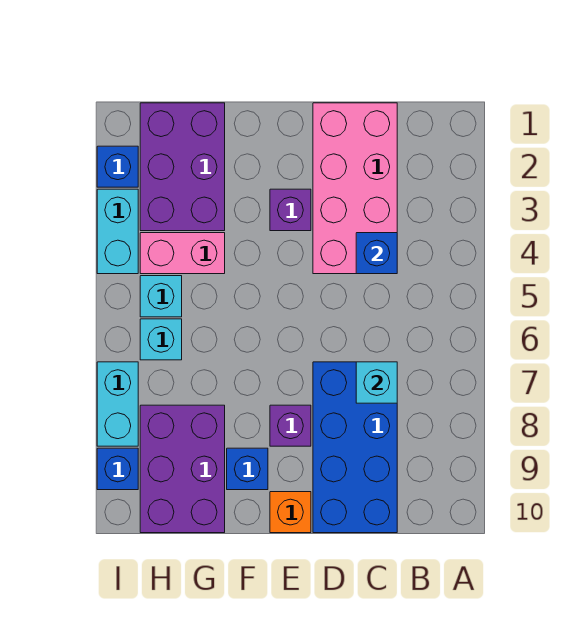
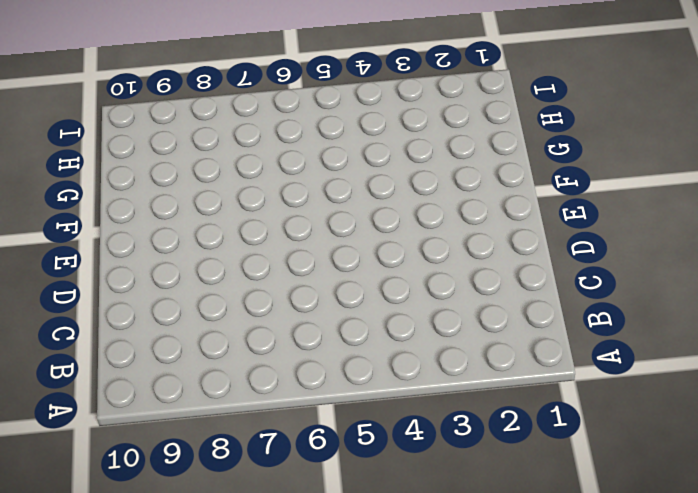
none -> pink brick C1:D4 level 1
none -> blue brick C7:D10 level 1
none -> purple brick E3 level 1

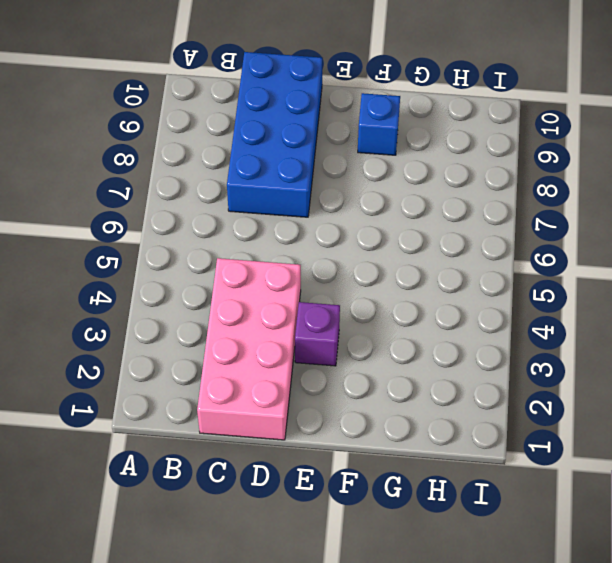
none -> purple brick E8 level 1
none -> orange brick E10 level 1
none -> purple brick G1:H3 level 1

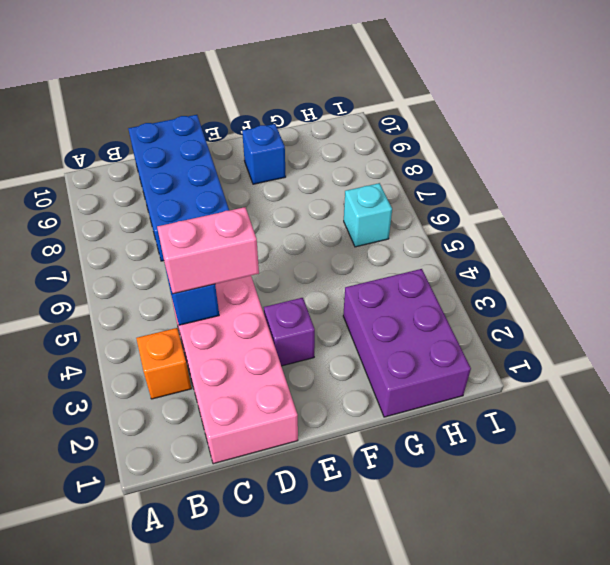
orange brick B3 level 1 -> orange brick E10 level 1
pink brick C4:D4 level 3 -> pink brick G4:H4 level 1
none -> purple brick E8 level 1
none -> purple brick G8:H10 level 1
none -> cyan brick H5 level 1

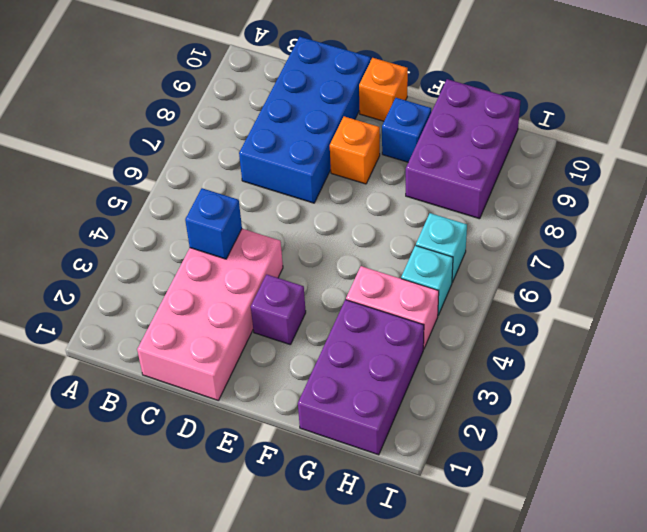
orange brick E8 level 1 -> purple brick E8 level 1
none -> blue brick I2 level 1
none -> cyan brick I3:I4 level 1
none -> cyan brick I7:I8 level 1

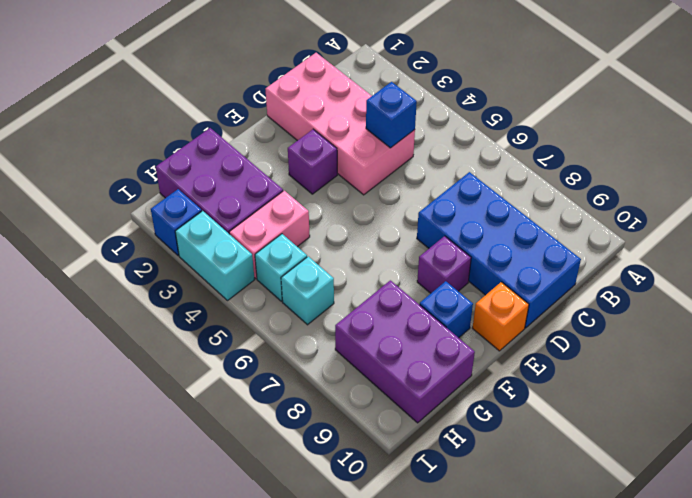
none -> cyan brick I7:I8 level 1
none -> blue brick I9 level 1
none -> cyan brick C7 level 2

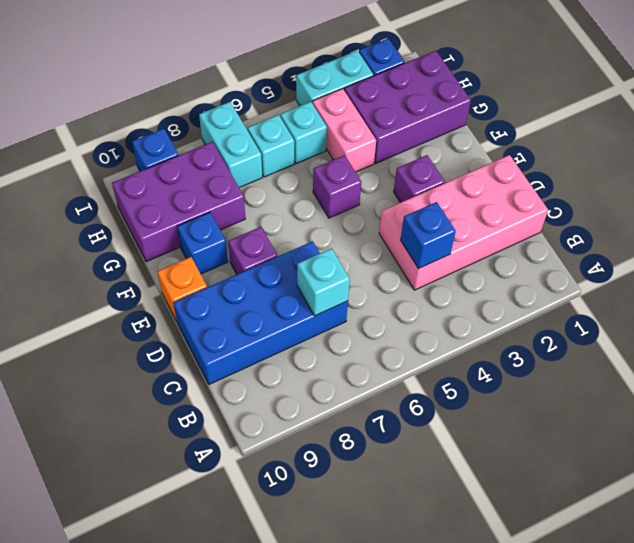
purple brick F5 level 1 -> none
cyan brick H7:I7 level 1 -> cyan brick I7:I8 level 1

